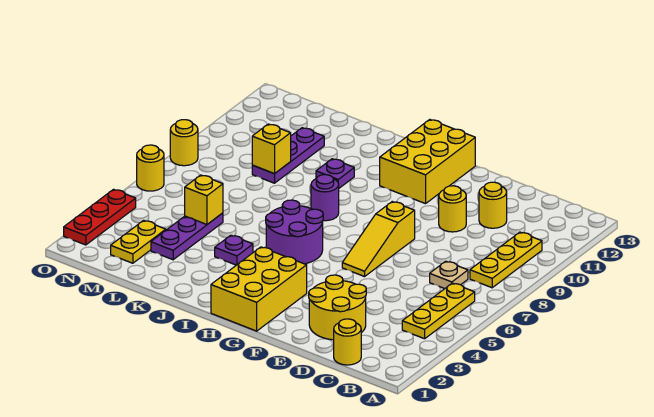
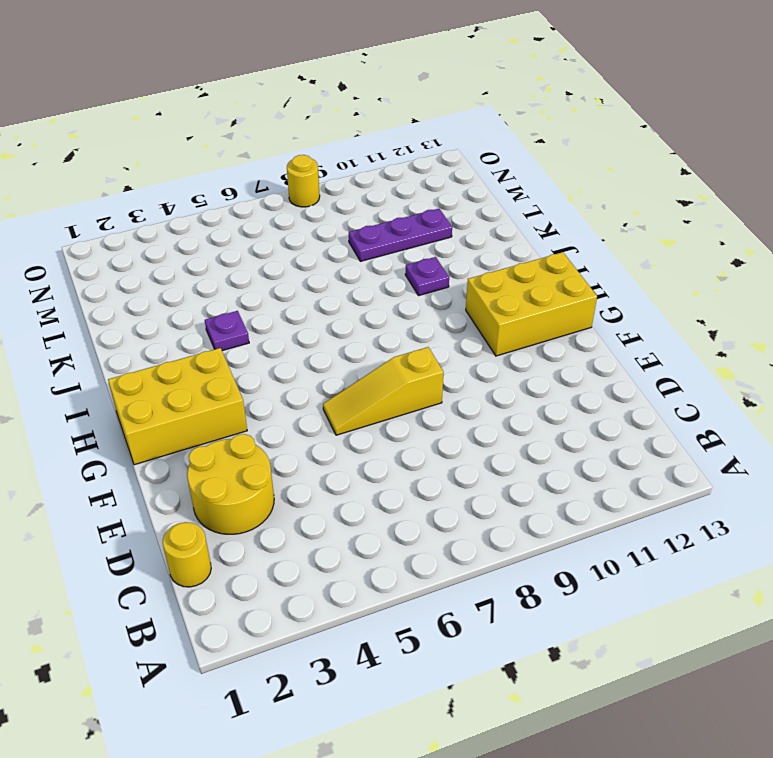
none -> yellow plate B4:B6 level 1
none -> yellow plate B8:B10 level 1
none -> tan plate C7 level 1

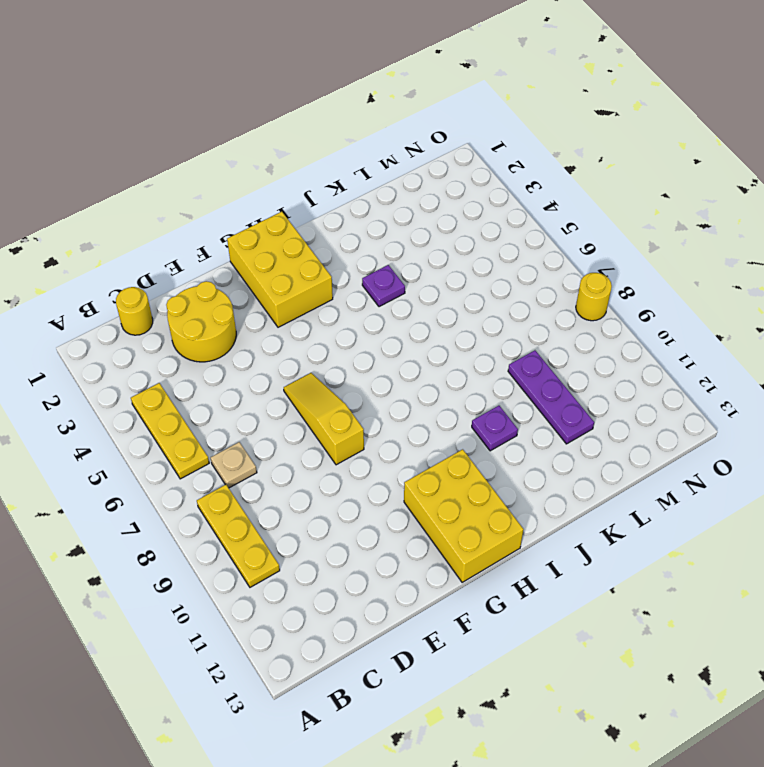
none -> yellow round brick D11 level 1
none -> yellow round brick E10 level 1
none -> purple round brick H5:I6 level 1

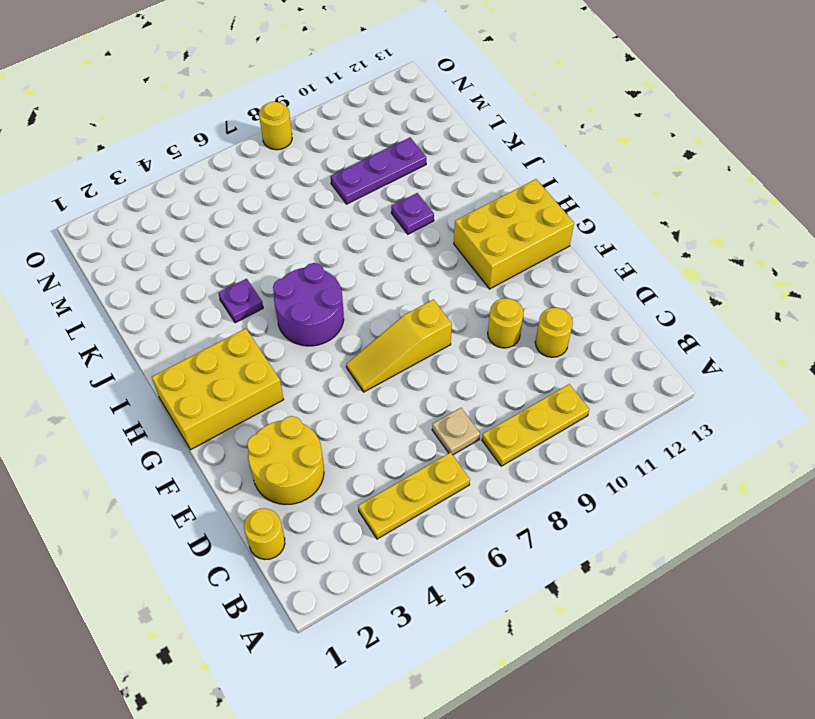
none -> purple round brick I8 level 1
none -> purple plate L3:L5 level 1
none -> yellow plate M2:M3 level 1

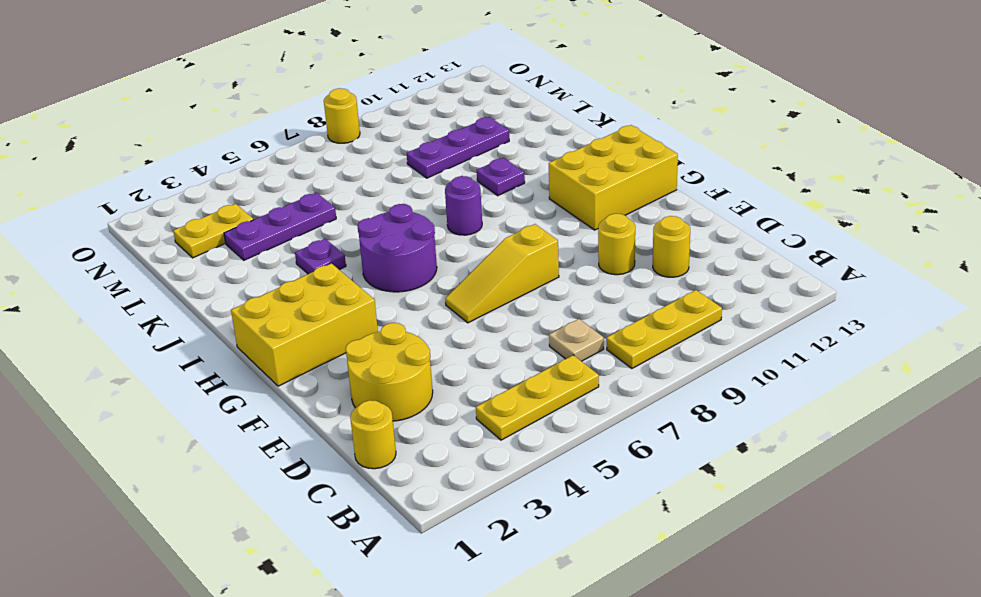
none -> red plate O2:O4 level 1
none -> yellow round brick O6 level 1
none -> yellow brick L5 level 2

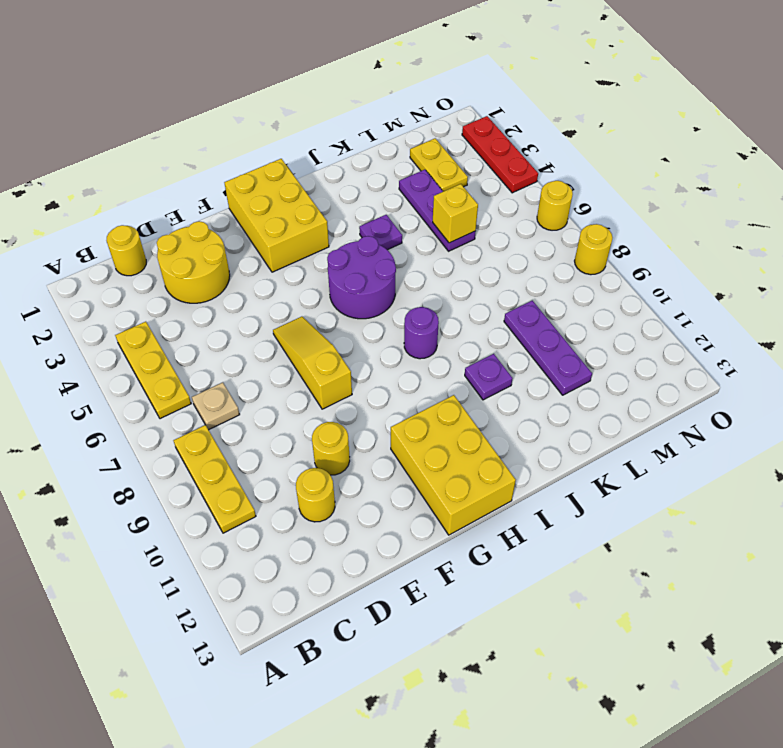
none -> yellow brick L9 level 2

